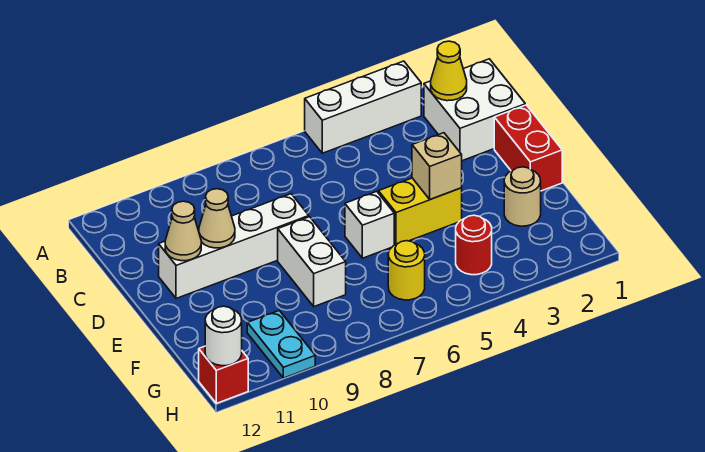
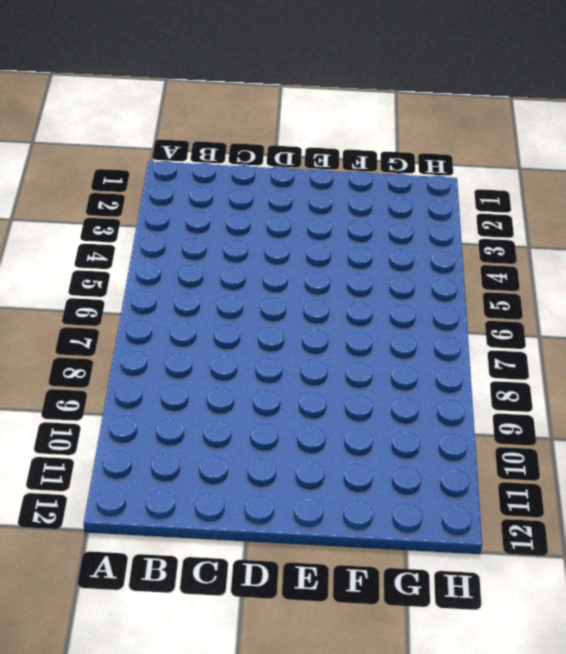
none -> white brick A3:A5 level 1
none -> white brick B1:C2 level 1
none -> red brick D1:E1 level 1

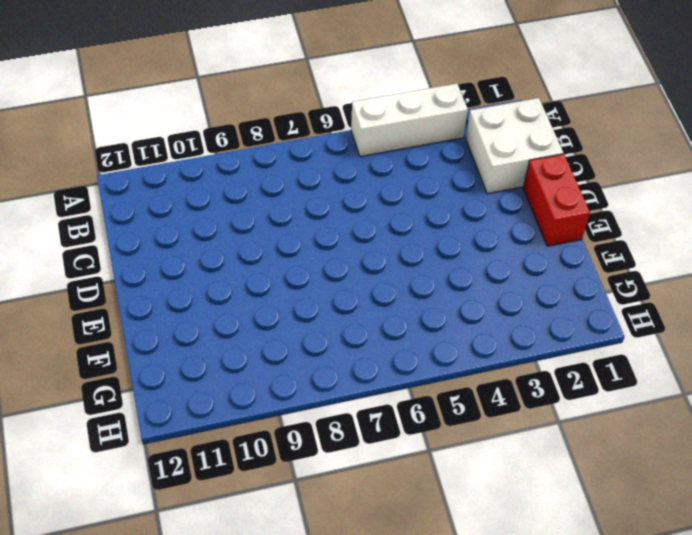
none -> white brick D8:D11 level 1
none -> yellow brick E4:E5 level 1
none -> white brick E6 level 1

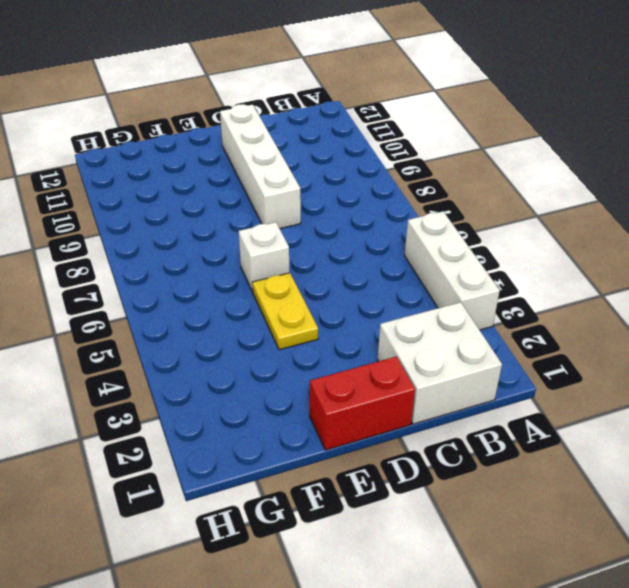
yellow plate E4:E5 level 1 -> yellow brick E4:E5 level 1
none -> white brick E8:F8 level 1
none -> tan round brick F2 level 1
none -> red round brick G4 level 1

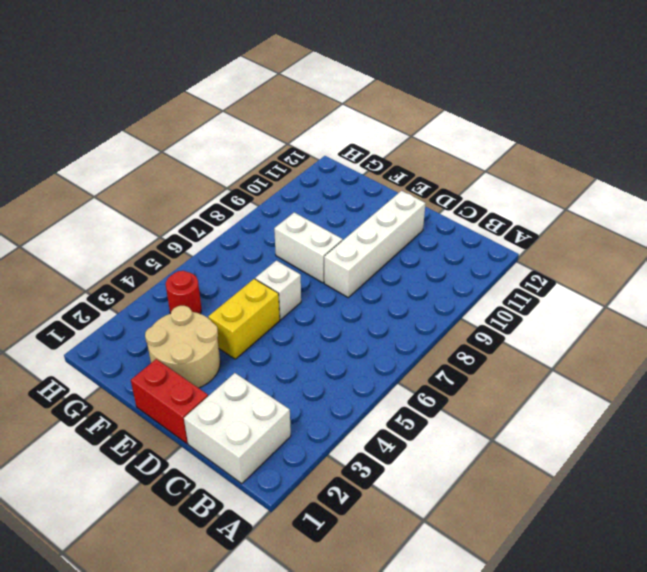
tan round brick E2:F3 level 1 -> tan round brick F2 level 1
none -> white brick A3:A5 level 1
none -> yellow round brick G6 level 1
none -> cyan plate G10:H10 level 1

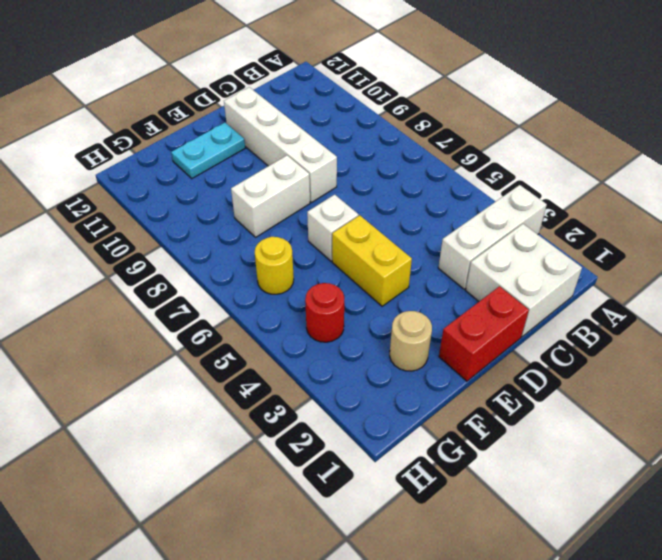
white brick A3:C3 level 1 -> white brick A3:A5 level 1
cyan plate E11:F11 level 1 -> cyan plate G10:H10 level 1
none -> red brick H12 level 1
none -> yellow cone B2 level 2
none -> tan cone D10 level 2

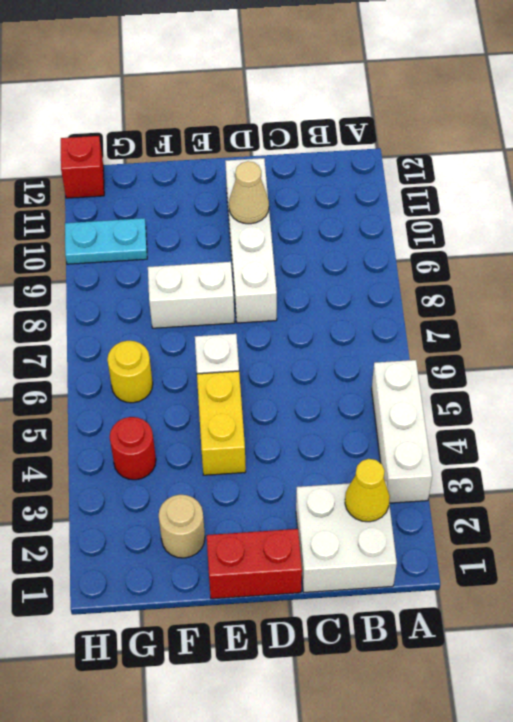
none -> tan cone D11 level 2
none -> tan brick E4 level 2
none -> white round brick H12 level 2

